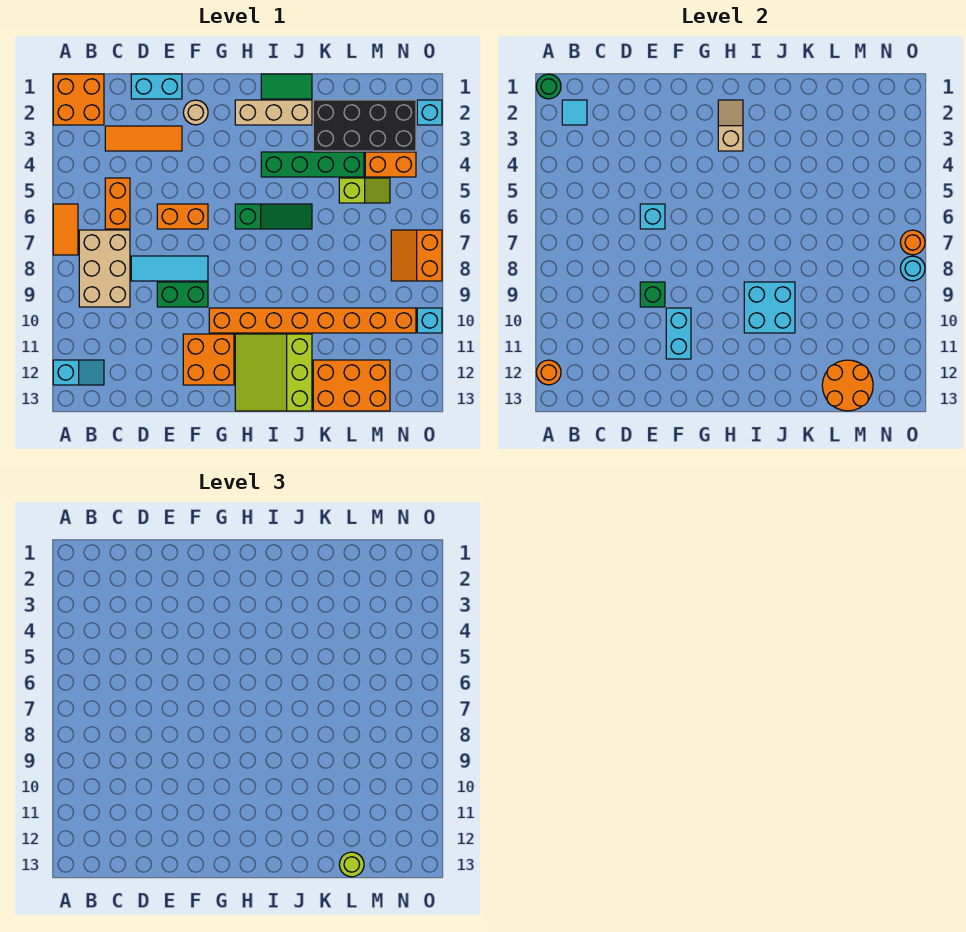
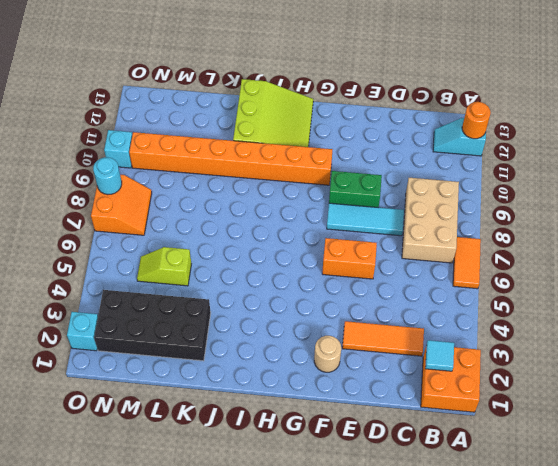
none -> orange brick C5:C6 level 1
none -> cyan brick D1:E1 level 1
none -> orange brick F11:G12 level 1
none -> tan brick H2:J2 level 1

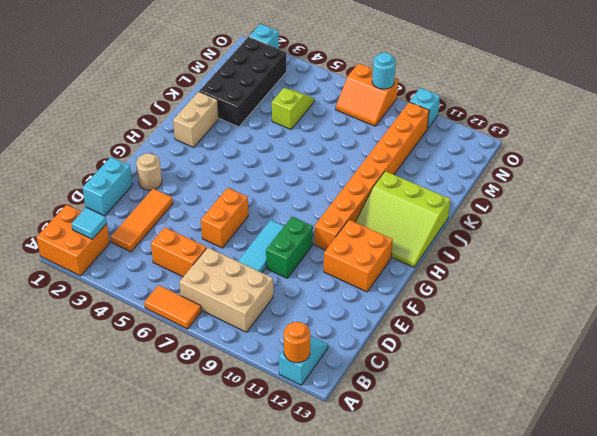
tan brick I2:J2 level 1 -> tan brick H2:J2 level 1
none -> green slope H6:J6 level 1 top H
none -> green tile I1:J1 level 1
none -> green brick I4:L4 level 1
none -> orange brick K12:M13 level 1

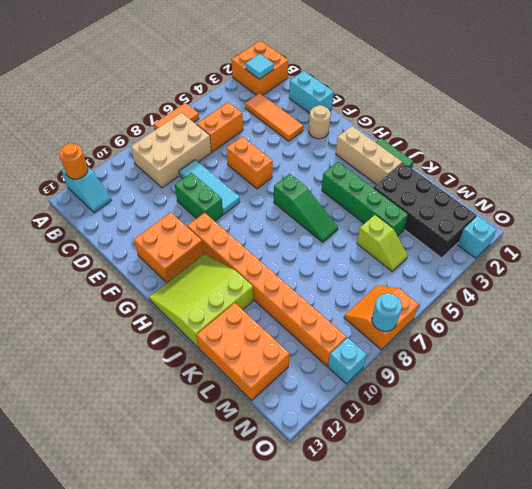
none -> orange brick M4:N4 level 1
none -> green round brick A1 level 2
none -> cyan brick E6 level 2
none -> green brick E9 level 2

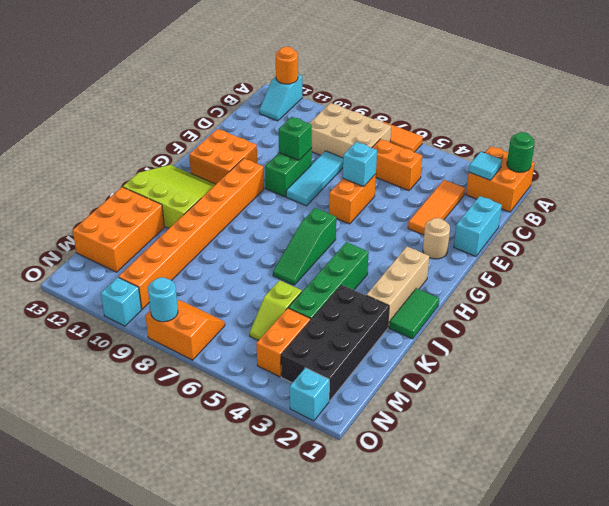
none -> cyan brick F10:F11 level 2
none -> tan slope H2:H3 level 2 top 3
none -> cyan brick I9:J10 level 2
none -> orange round brick L12:M13 level 2

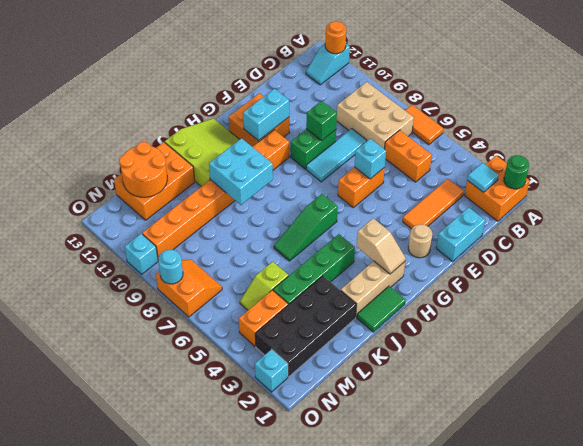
cyan brick F11:G11 level 2 -> cyan brick F10:F11 level 2
none -> orange round brick O7 level 2
none -> lime round brick L13 level 3

